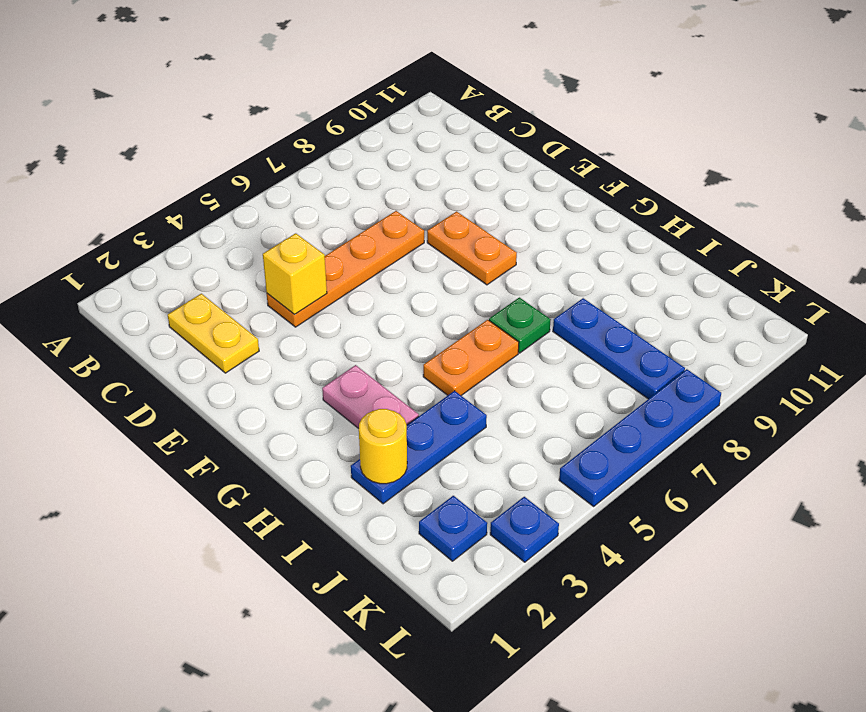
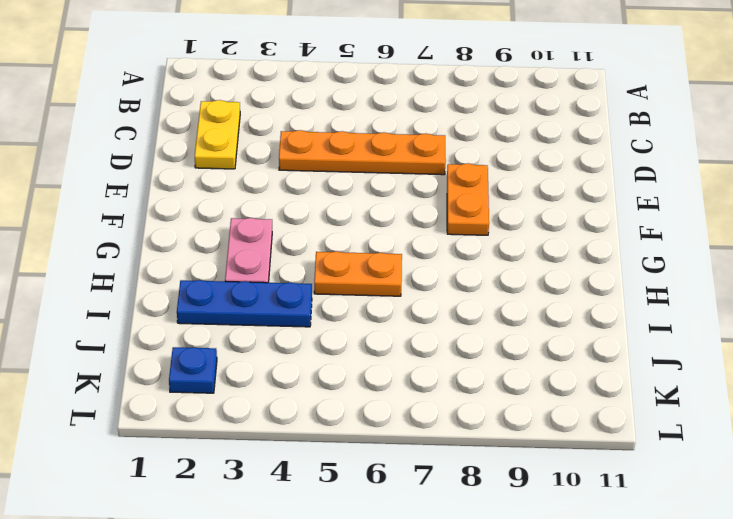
none -> green plate H7 level 1
none -> blue plate I8:K8 level 1
none -> blue plate L3 level 1

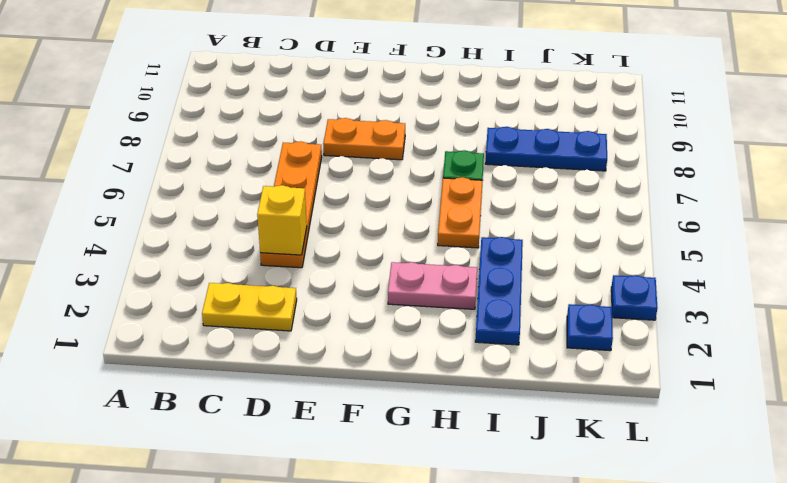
none -> blue plate L5:L8 level 1
none -> yellow round brick I2 level 2

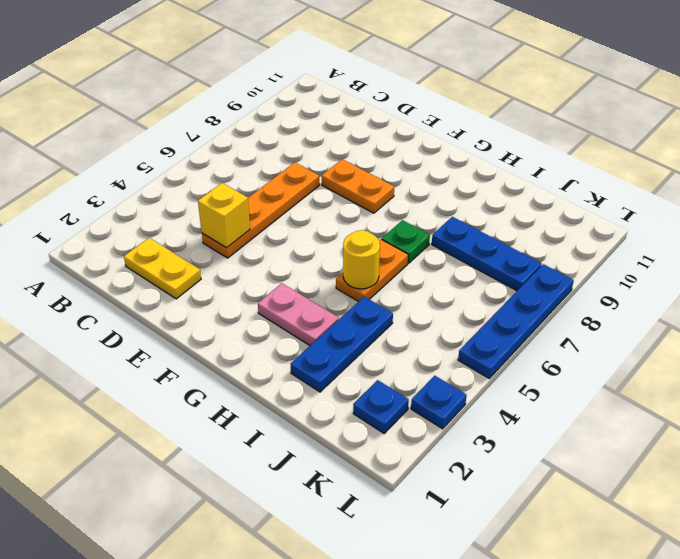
yellow round brick H5 level 2 -> yellow round brick I2 level 2

